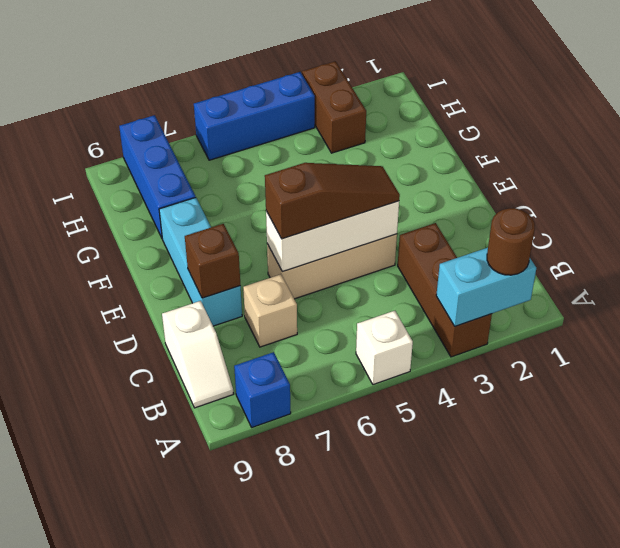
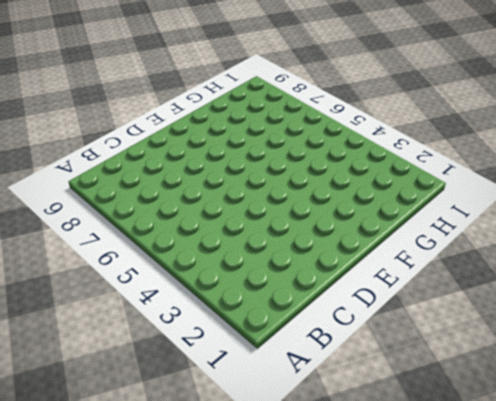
none -> brown brick A3:C3 level 1
none -> white brick A5 level 1
none -> blue brick A8 level 1

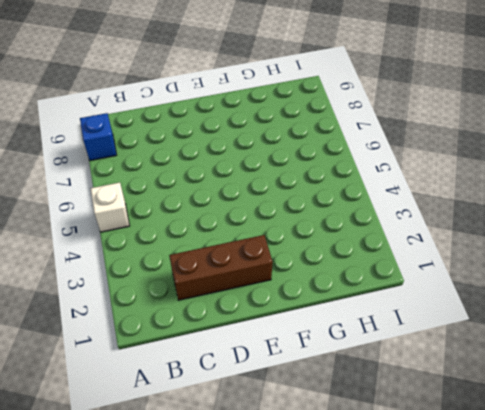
brown brick C2:E2 level 1 -> brown brick A3:C3 level 1
none -> white slope B9:C9 level 1 top C
none -> tan brick C7 level 1
none -> tan brick D4:D6 level 1

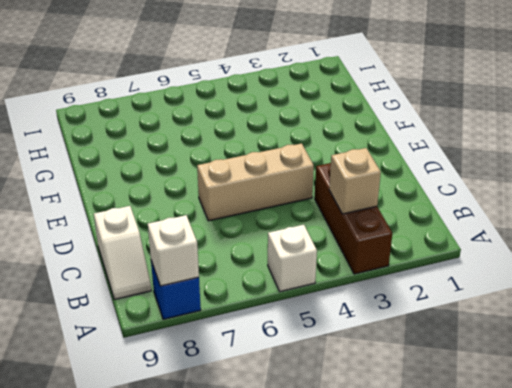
white brick A8 level 2 -> none
tan brick B3 level 2 -> tan brick C7 level 1
none -> cyan brick D8:F8 level 1
none -> blue brick G8:I8 level 1
none -> brown brick H3:I3 level 1

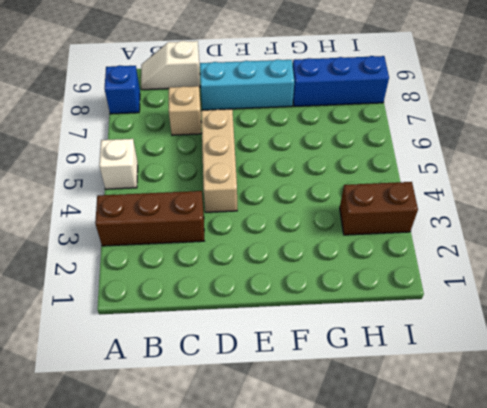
none -> blue brick I4:I6 level 1
none -> cyan brick A2:A3 level 2
none -> white brick D4:D6 level 2

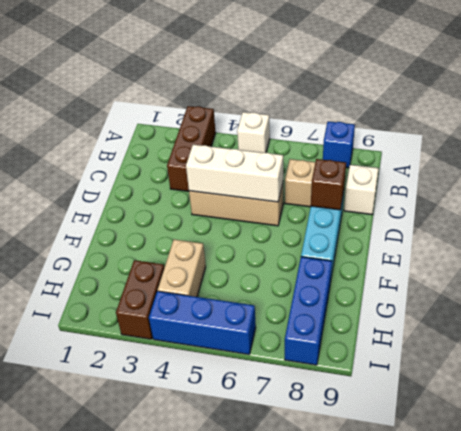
tan brick G4:H4 level 1 -> none
none -> cyan brick A2:A3 level 2
none -> brown round brick A2 level 3
none -> brown slope D4:D6 level 3 top 6

